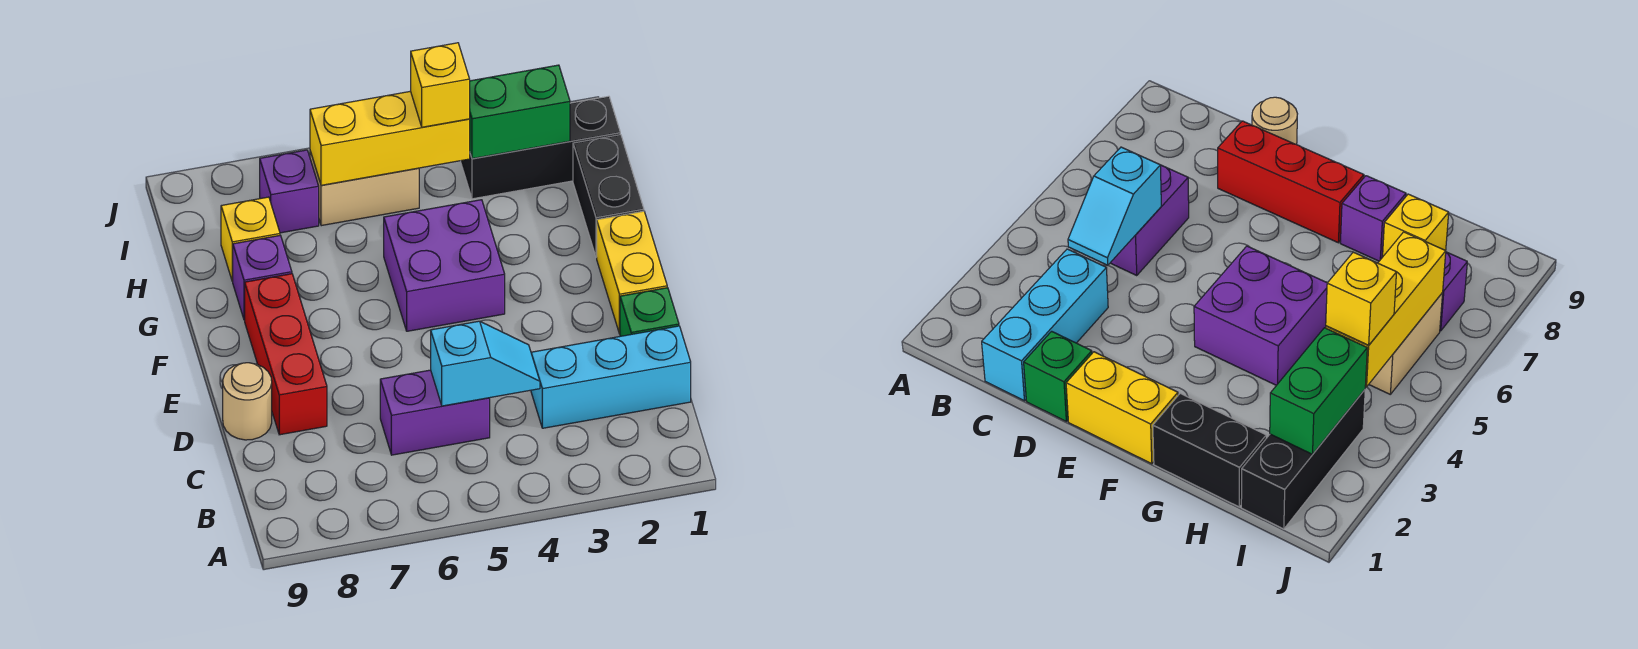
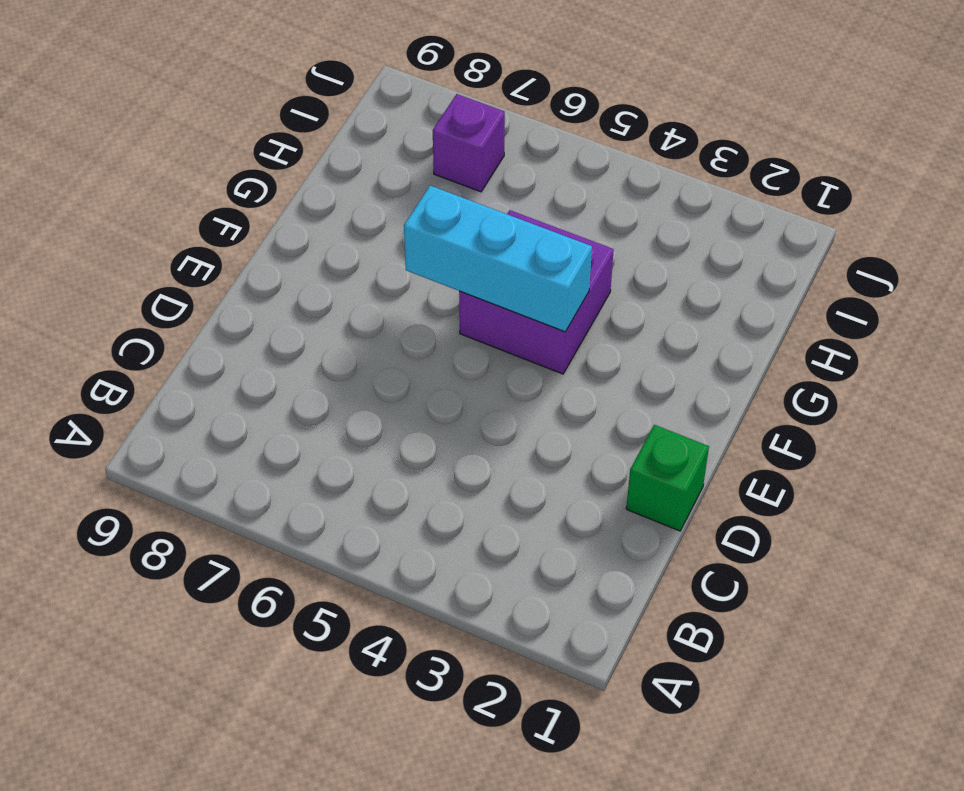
cyan brick F4:F6 level 2 -> cyan brick C1:C3 level 1
none -> purple brick C5:C6 level 1
none -> red brick D8:F8 level 1
none -> tan round brick D9 level 1

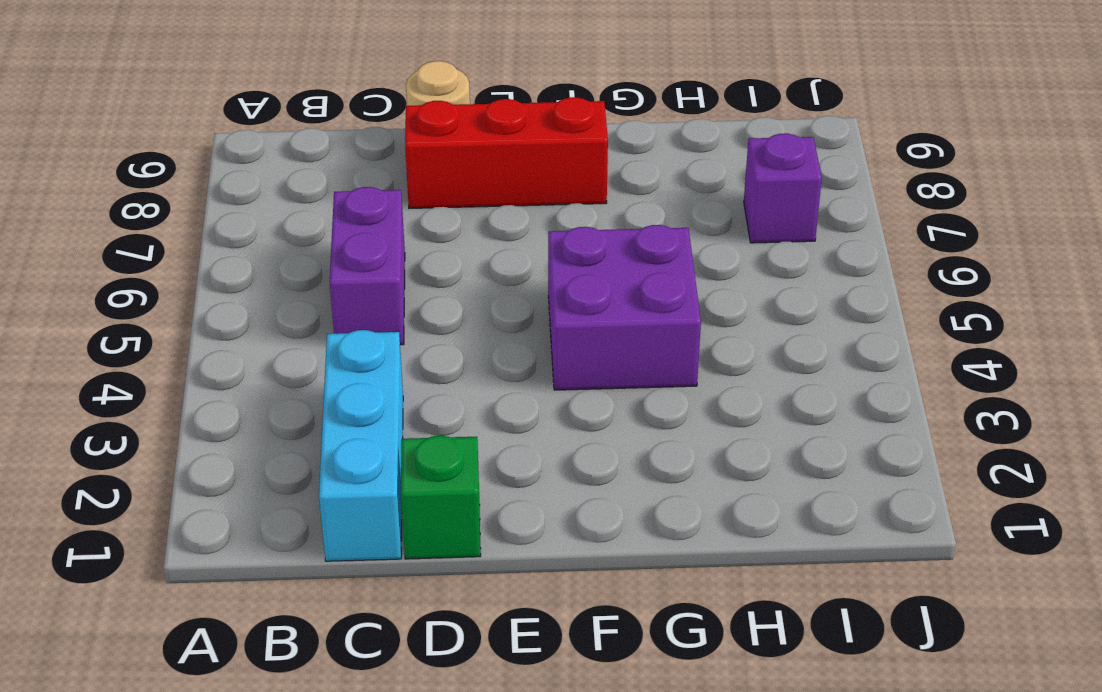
none -> yellow brick E1:F1 level 1
none -> black brick G1:H1 level 1
none -> purple brick G8 level 1

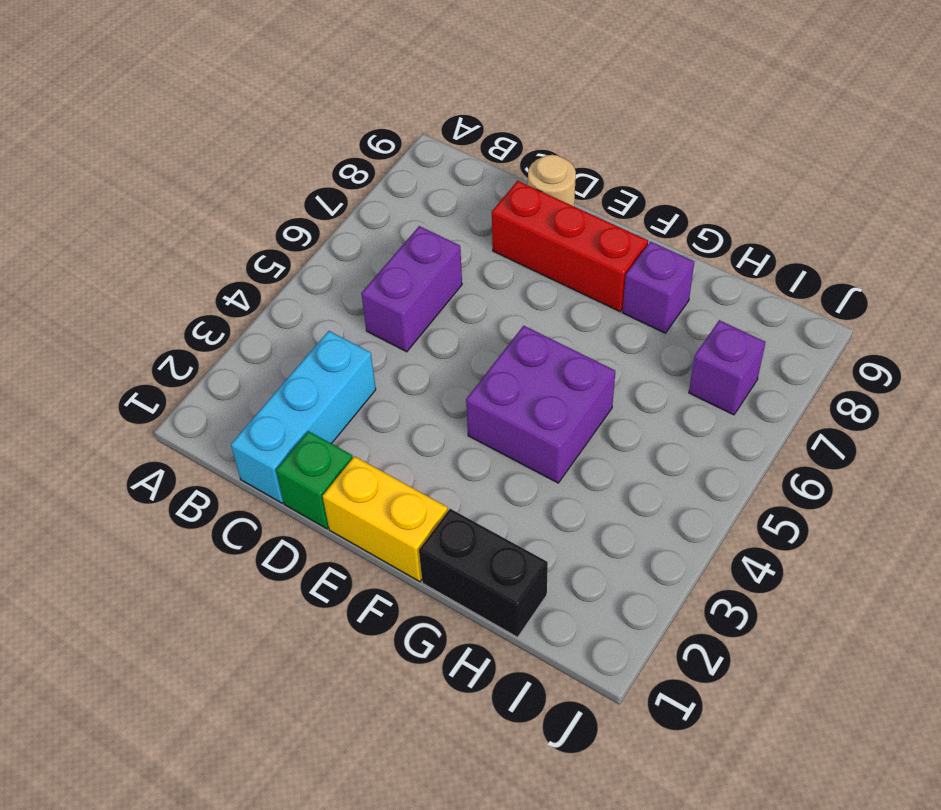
none -> yellow brick H8 level 1
none -> black brick I1:I3 level 1
none -> tan brick I5:I6 level 1

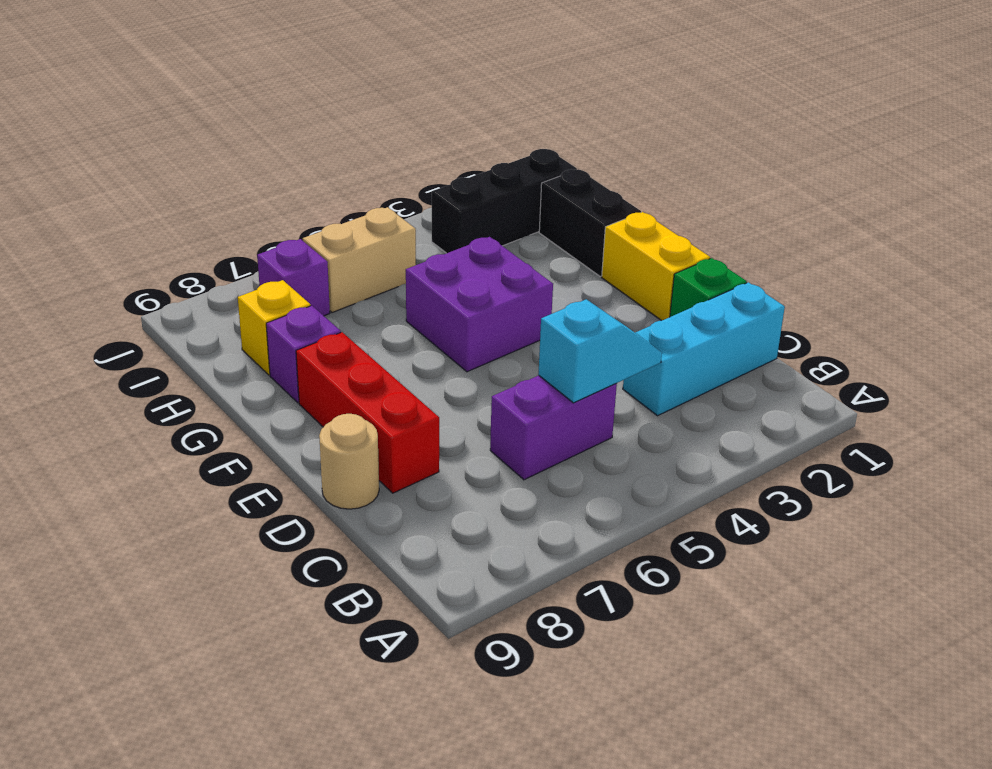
none -> green brick I2:I3 level 2
none -> yellow brick I4:I6 level 2
none -> yellow brick I4 level 3

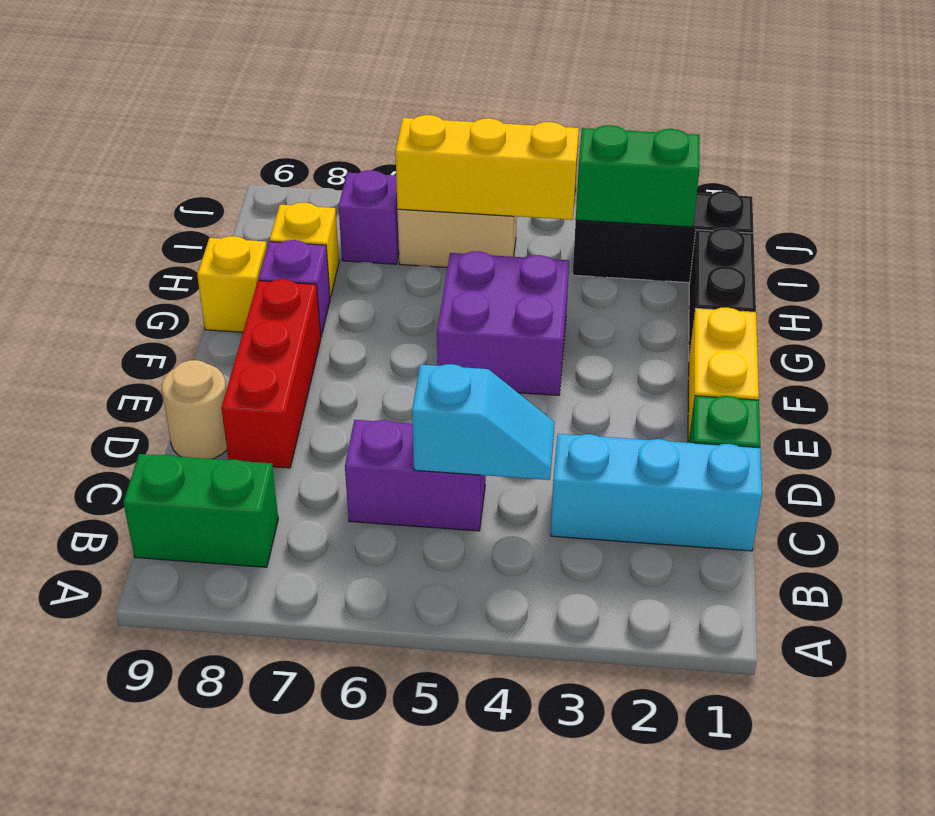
green brick B8:B9 level 1 -> none
yellow brick G9 level 1 -> yellow brick I4 level 3

